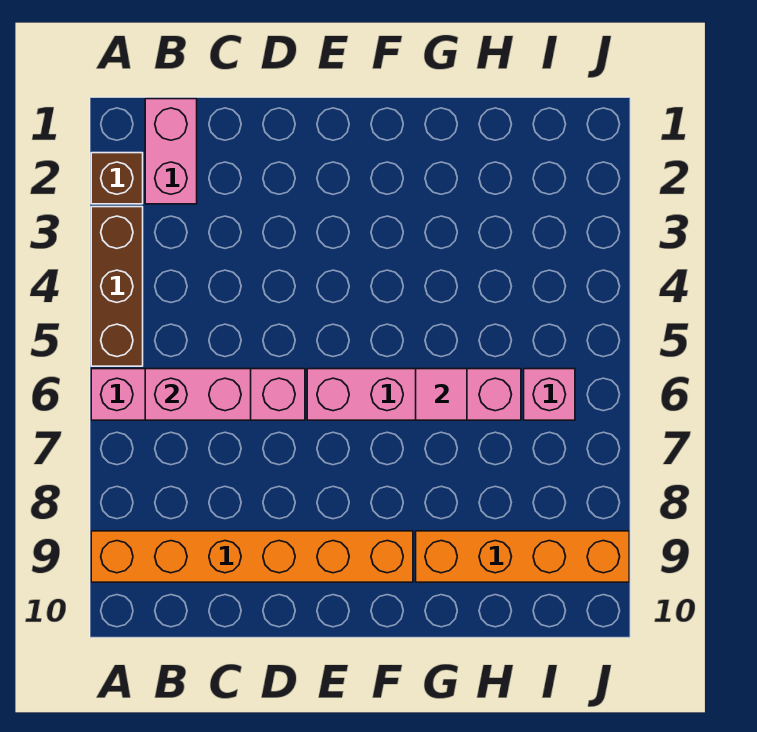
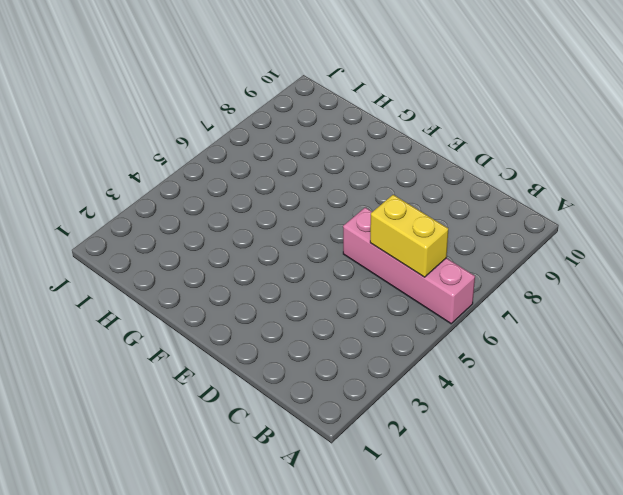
yellow brick B6:C6 level 2 -> pink brick B6:C6 level 2
none -> brown brick A2 level 1
none -> brown brick A3:A5 level 1

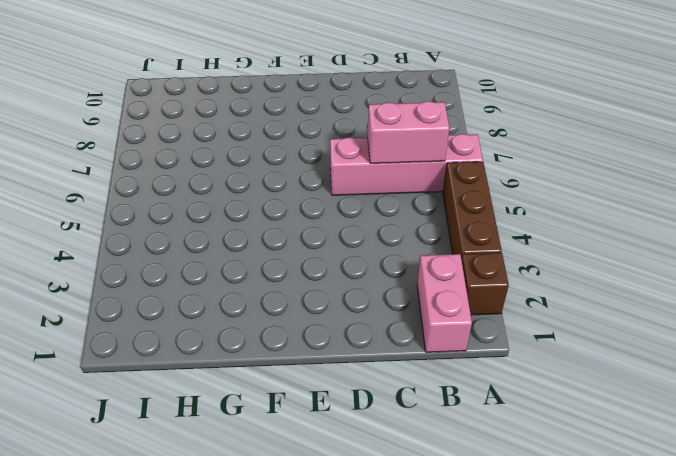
none -> orange brick A9:F9 level 1
none -> pink brick E6:H6 level 1

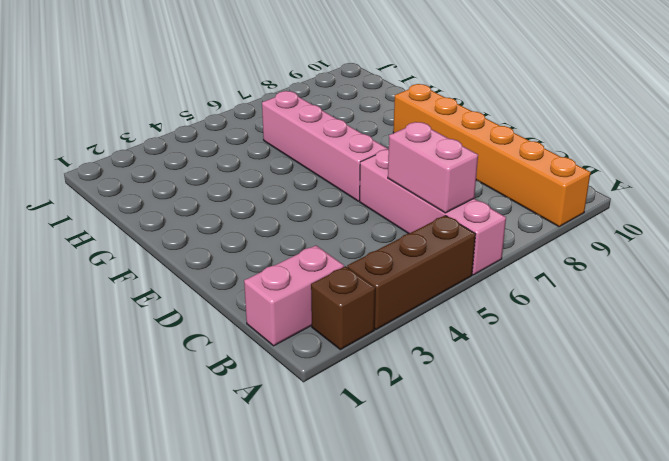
none -> orange brick G9:J9 level 1
none -> pink brick I6 level 1

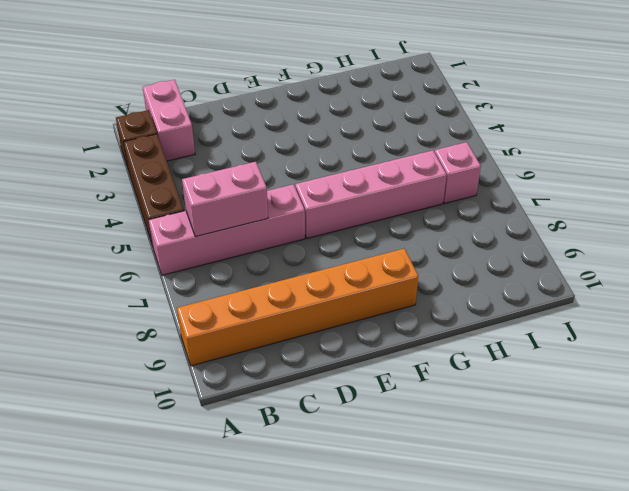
none -> orange brick G9:J9 level 1
none -> pink tile G6 level 2

